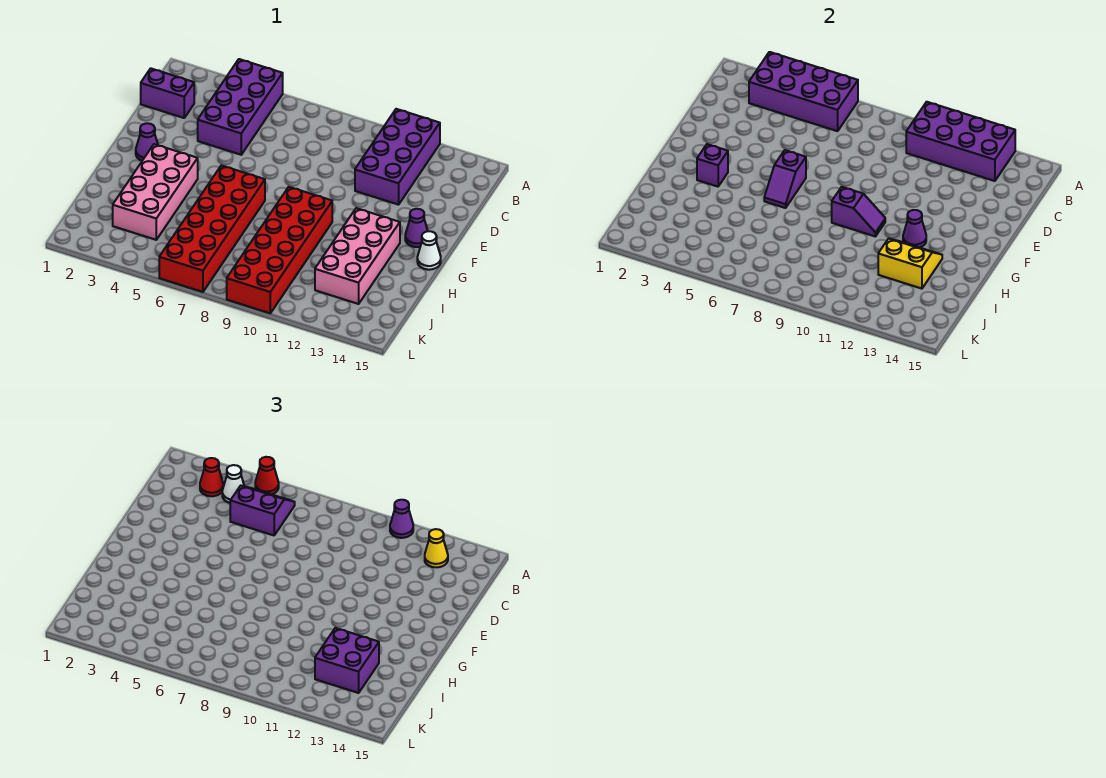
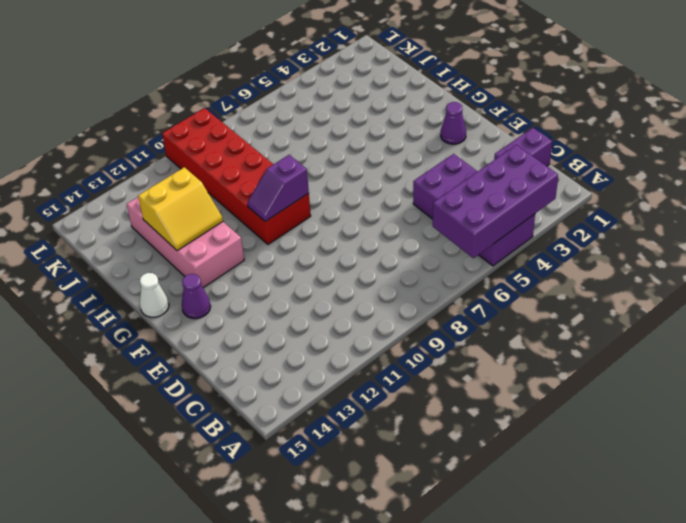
none -> purple brick A11:D12 level 1
none -> pink brick G3:J4 level 1
none -> red brick G6:L7 level 1

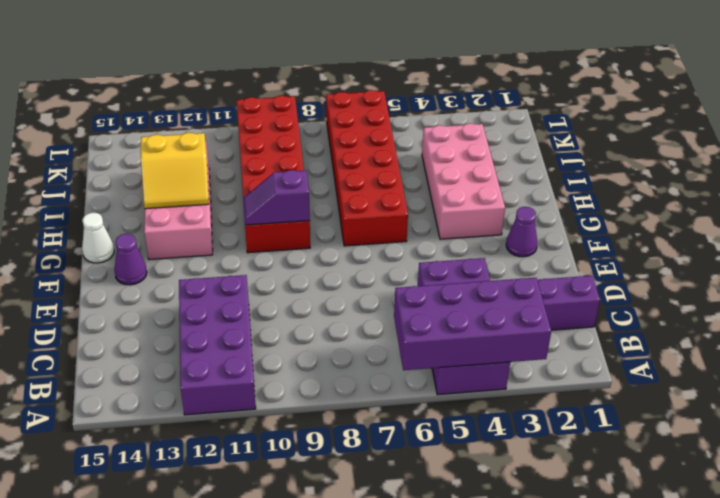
none -> purple brick A10:B13 level 2
none -> purple slope F6:G6 level 2 top F
none -> purple brick G3 level 2

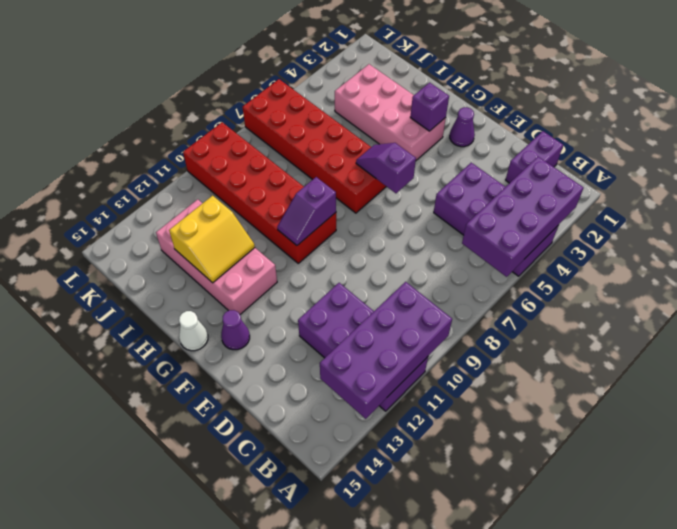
none -> purple cone G12 level 2
none -> red cone A5 level 3
none -> purple cone A11 level 3

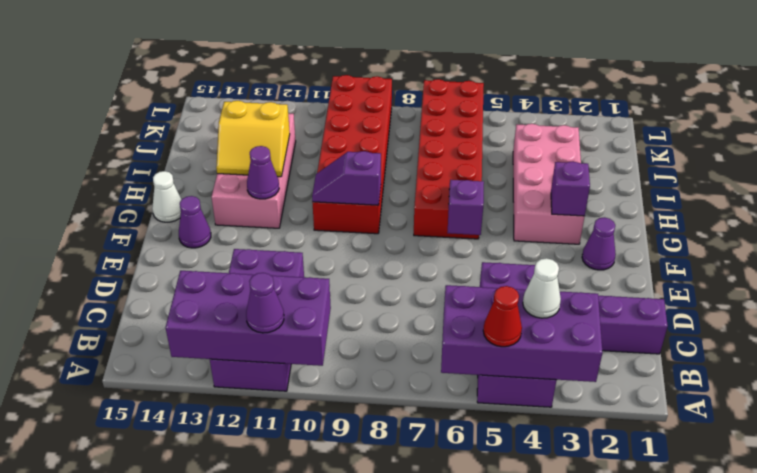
none -> red cone B3 level 3
none -> purple slope B5:C6 level 3 top C
none -> yellow cone B13 level 3

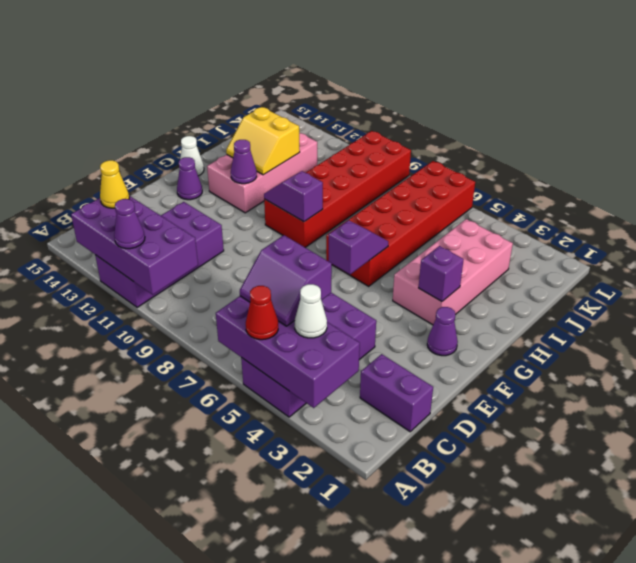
none -> red cone B3 level 3
none -> purple brick I12:J13 level 3

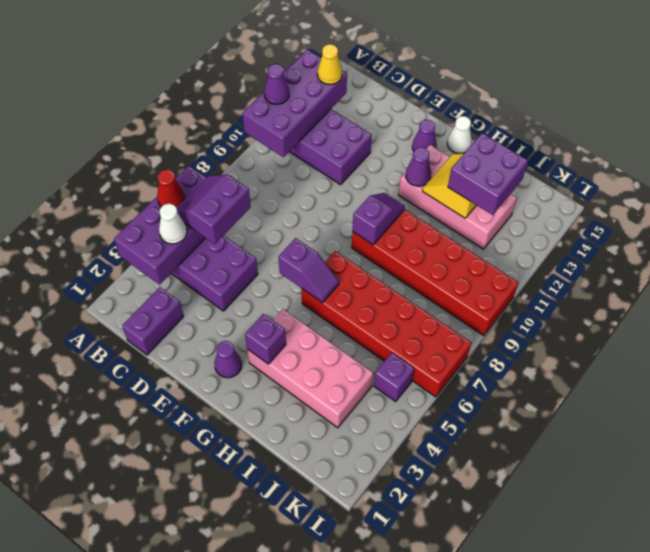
purple brick K5 level 1 -> none
none -> red cone B3 level 3

